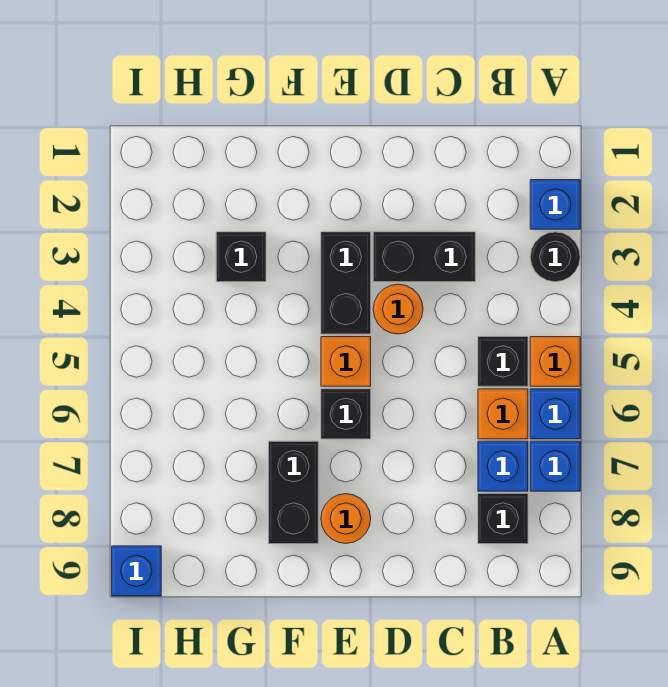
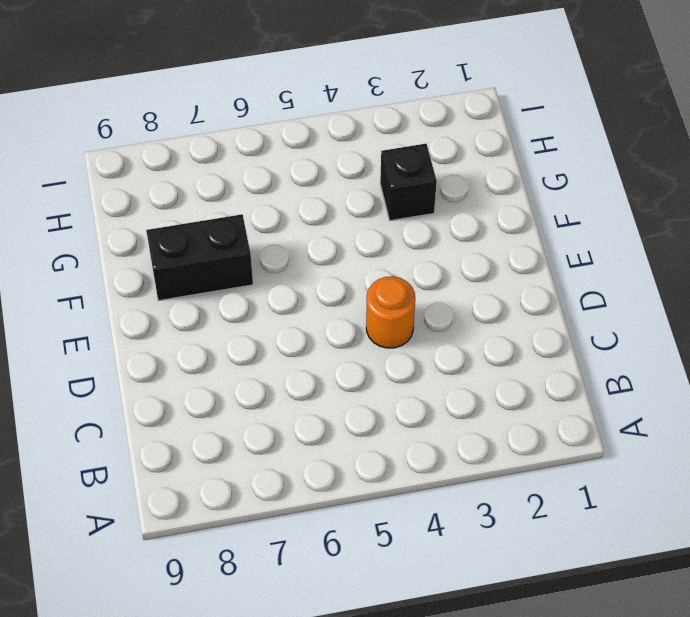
none -> blue brick A2 level 1
none -> black round brick A3 level 1
none -> orange brick A5 level 1

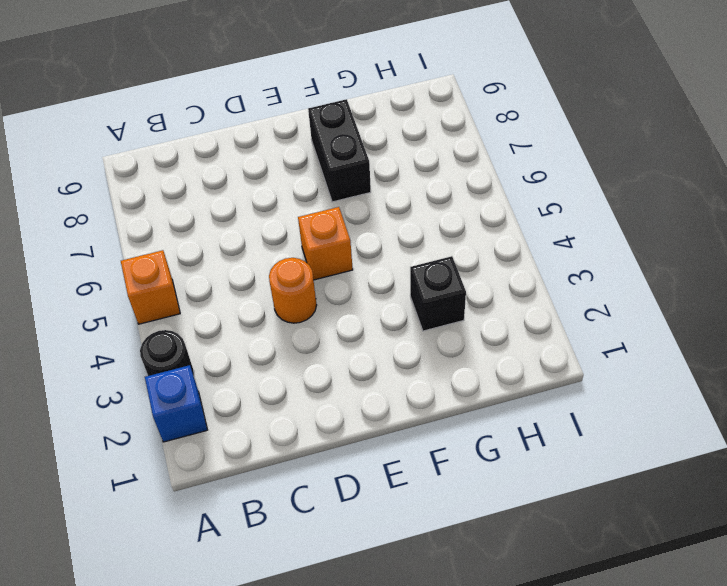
none -> blue brick A6 level 1
none -> blue brick A7 level 1
none -> black brick B5 level 1

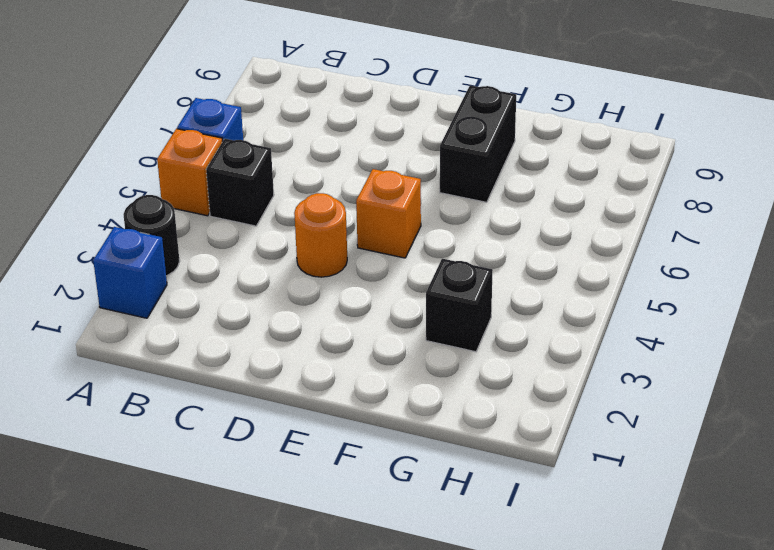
none -> blue brick A7 level 1
none -> orange brick B6 level 1
none -> blue brick B7 level 1

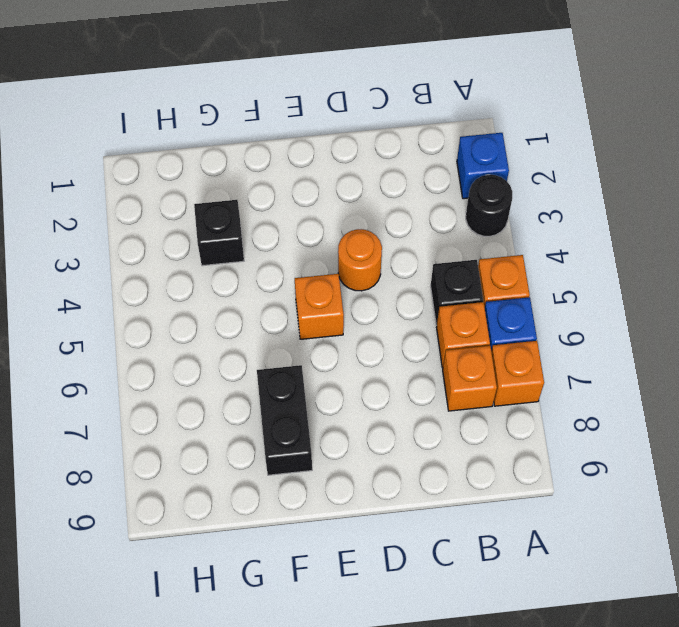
orange brick A7 level 1 -> blue brick A7 level 1
orange brick B7 level 1 -> blue brick B7 level 1
none -> black brick B8 level 1
none -> black brick C3:D3 level 1
none -> black brick E3:E4 level 1

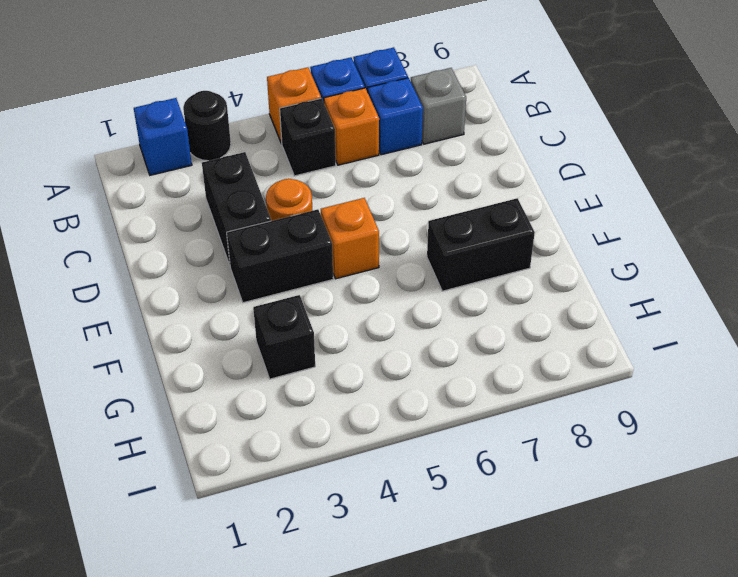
grey brick B8 level 1 -> black brick B8 level 1
none -> black brick E6 level 1
none -> orange round brick E8 level 1
none -> blue brick I9 level 1

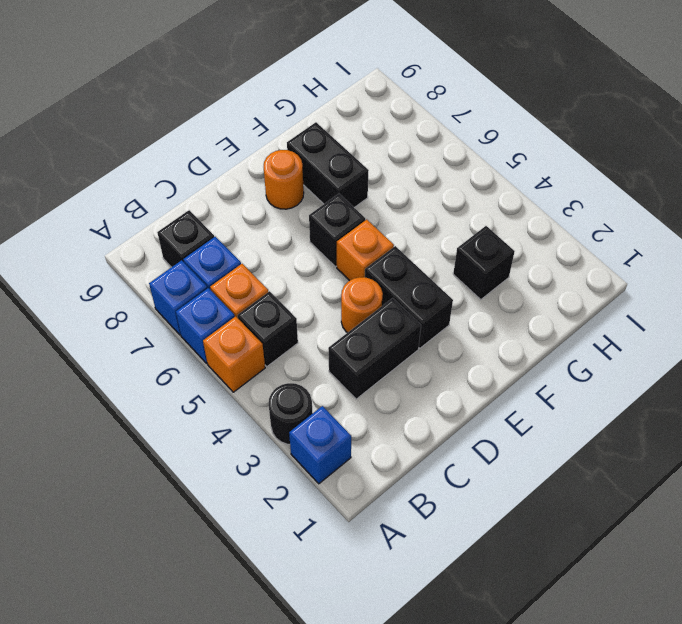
none -> blue brick I9 level 1

